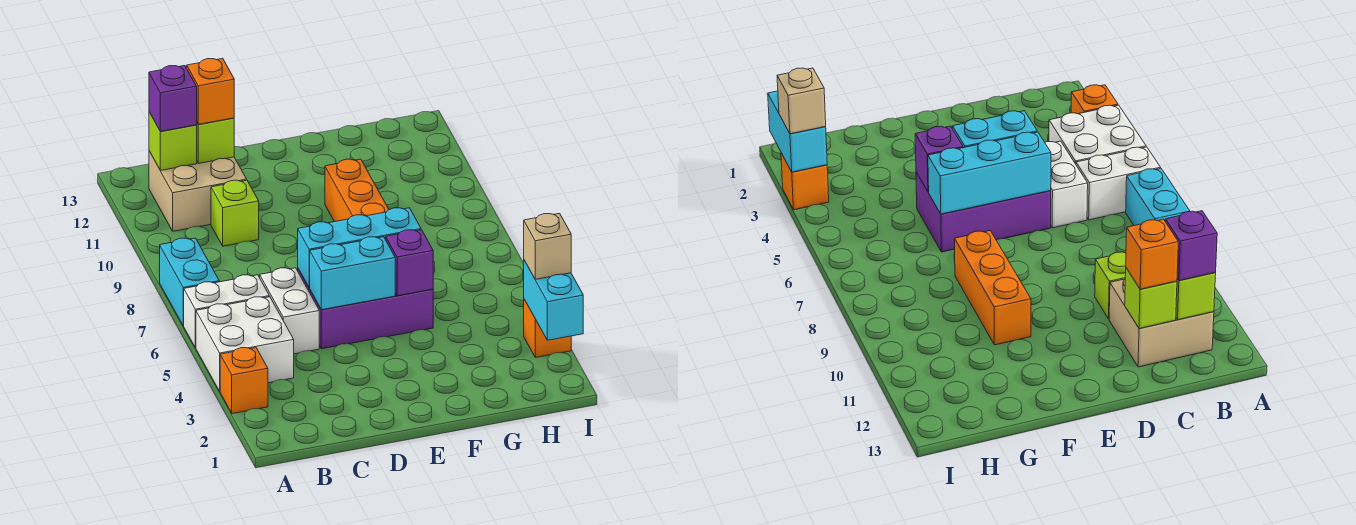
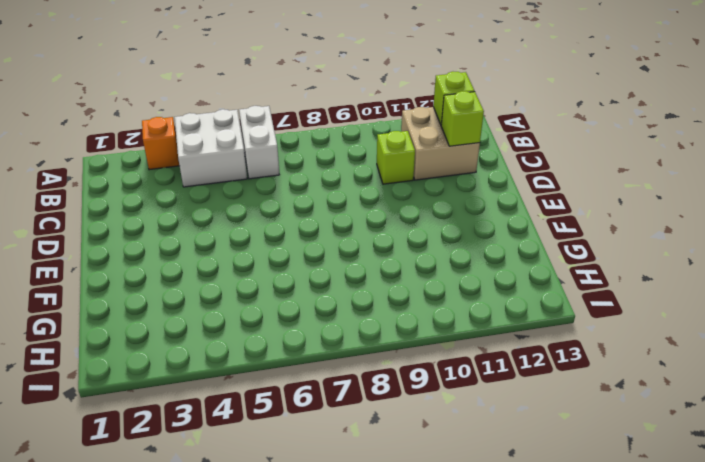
none -> cyan brick A7:A8 level 1
none -> white brick C5:C6 level 1
none -> purple brick D5:F6 level 1

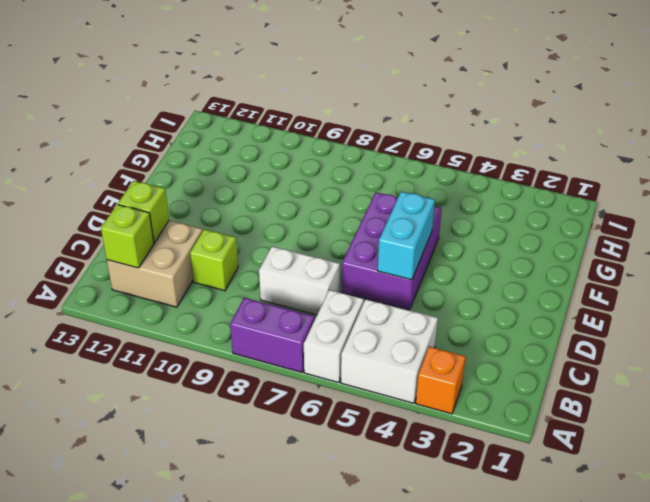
purple brick A7:A8 level 1 -> cyan brick A7:A8 level 1
white brick C7:C8 level 1 -> white brick C5:C6 level 1
none -> orange brick F8:F10 level 1
none -> orange brick I3 level 1
none -> cyan brick D6:F6 level 2

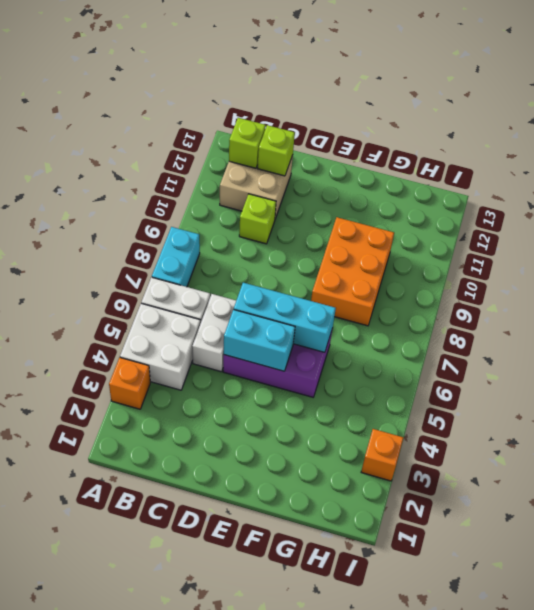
orange brick F8:G10 level 1 -> orange brick F8:F10 level 1
none -> purple brick F5 level 2
none -> cyan brick I2:I3 level 2
none -> purple brick B12 level 3

